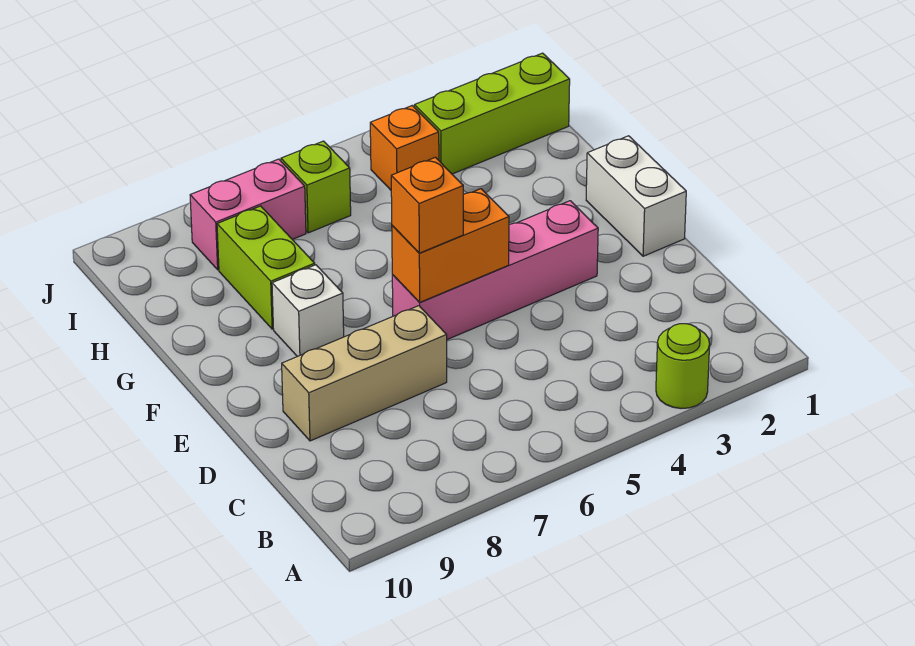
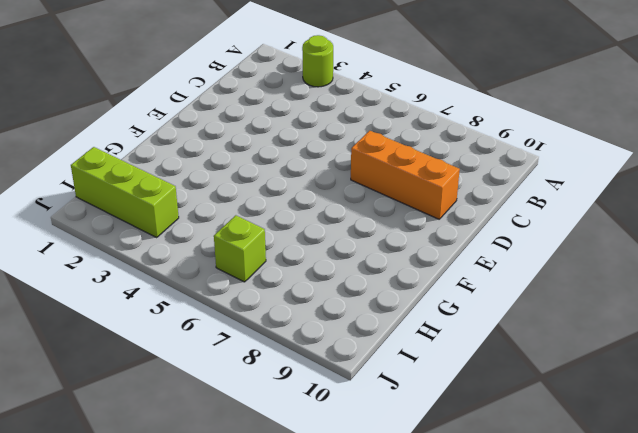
orange brick D7:D9 level 1 -> tan brick D7:D9 level 1
none -> white brick E1:F1 level 1
none -> pink brick E3:E6 level 1
none -> white brick F8 level 1

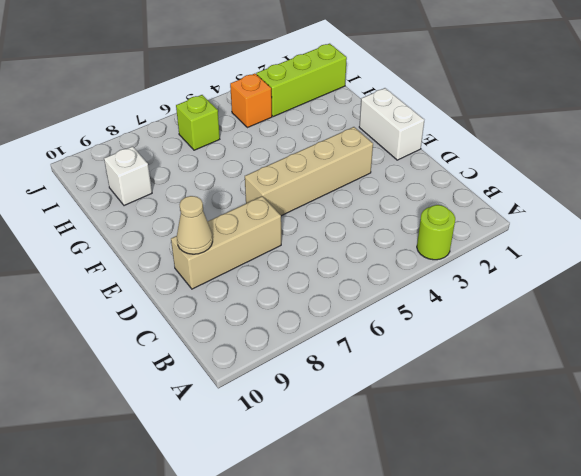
tan cone D9 level 2 -> none
tan brick E3:E6 level 1 -> pink brick E3:E6 level 1
white brick H9 level 1 -> white brick F8 level 1
none -> lime brick G8:H8 level 1
none -> pink brick I7:I8 level 1
none -> orange brick E5:E6 level 2

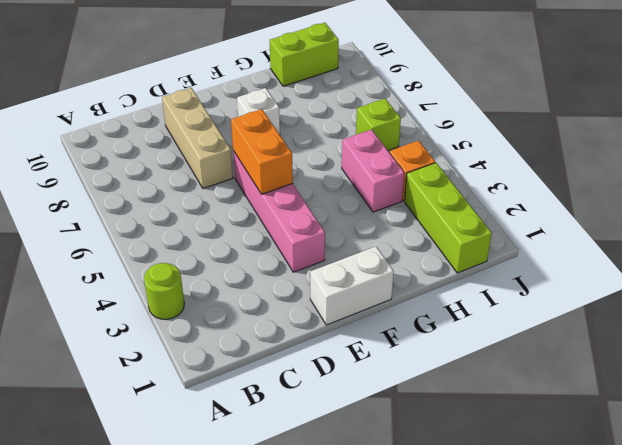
pink brick H4:H5 level 1 -> pink brick I7:I8 level 1
lime brick H10:I10 level 1 -> lime brick G8:H8 level 1
none -> orange brick E6 level 3

